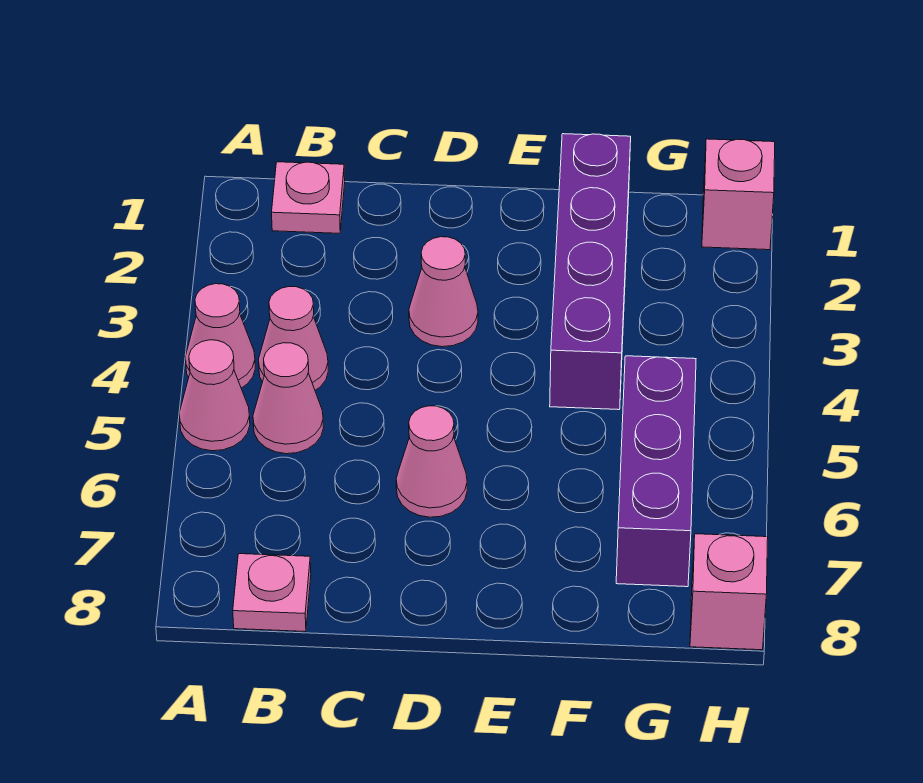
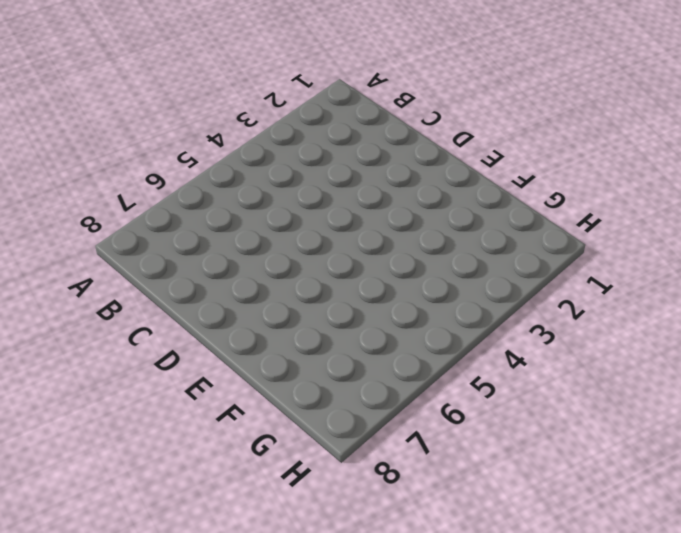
none -> pink cone A4 level 1
none -> pink cone A5 level 1
none -> pink plate B1 level 1

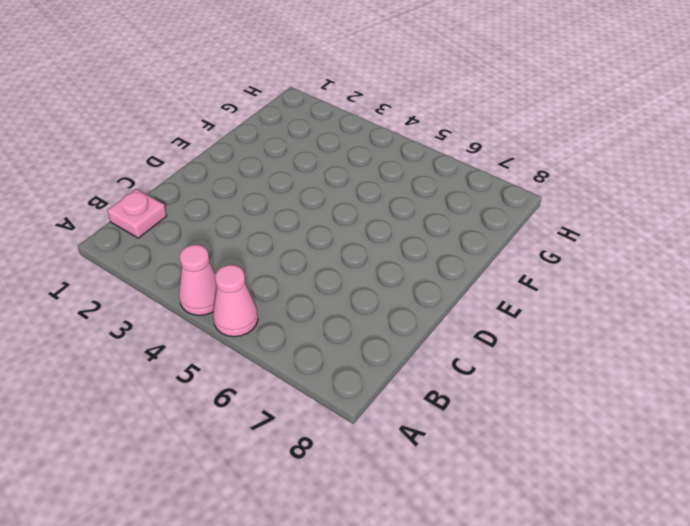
none -> pink cone B4 level 1
none -> pink cone B5 level 1
none -> pink plate B8 level 1

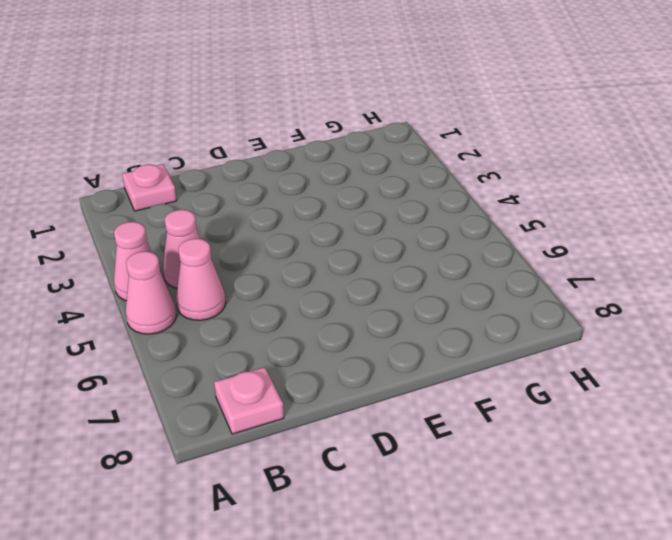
none -> pink cone D3 level 1
none -> pink cone D6 level 1
none -> purple brick F1:F4 level 1

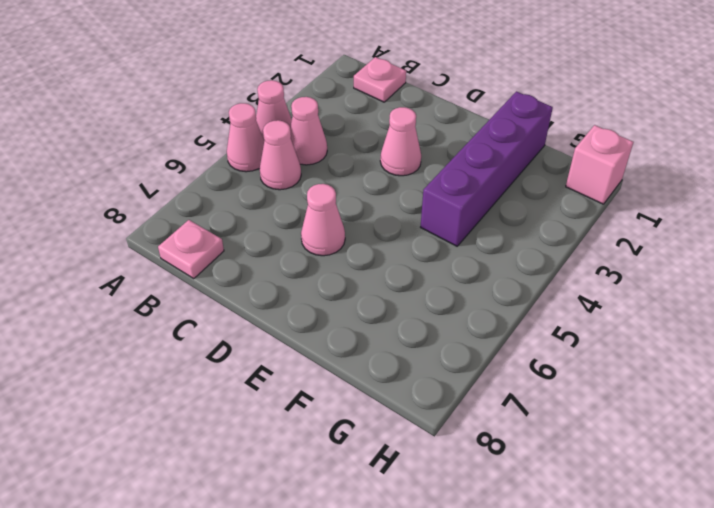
none -> purple brick G5:G7 level 1
none -> pink brick H8 level 1

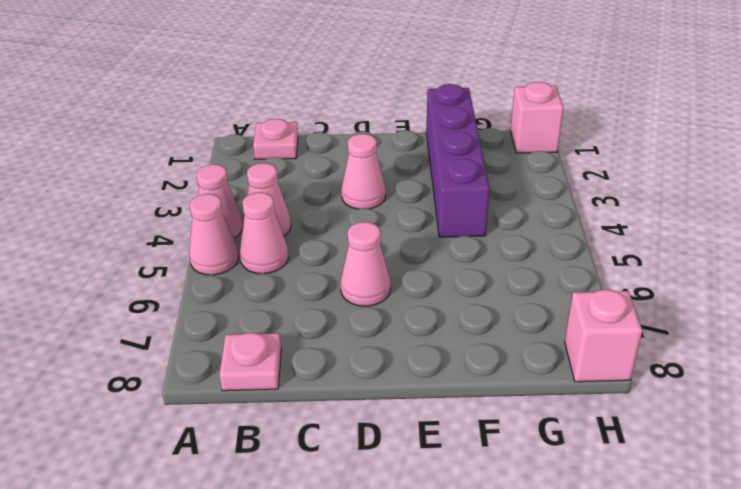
none -> purple brick G5:G7 level 1

